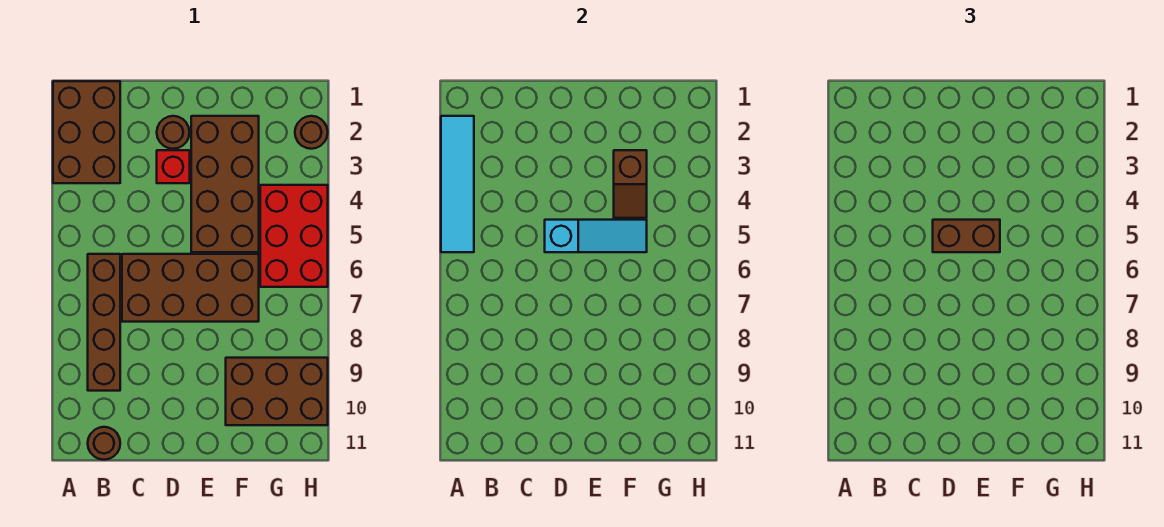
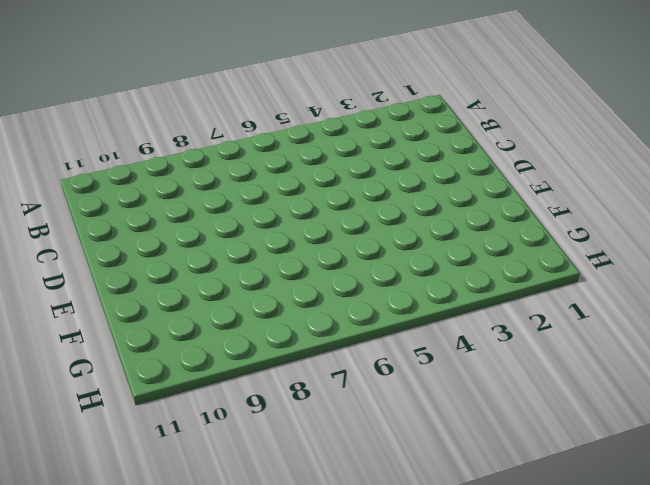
none -> brown brick A1:B3 level 1
none -> brown brick B6:B9 level 1
none -> brown round brick B11 level 1

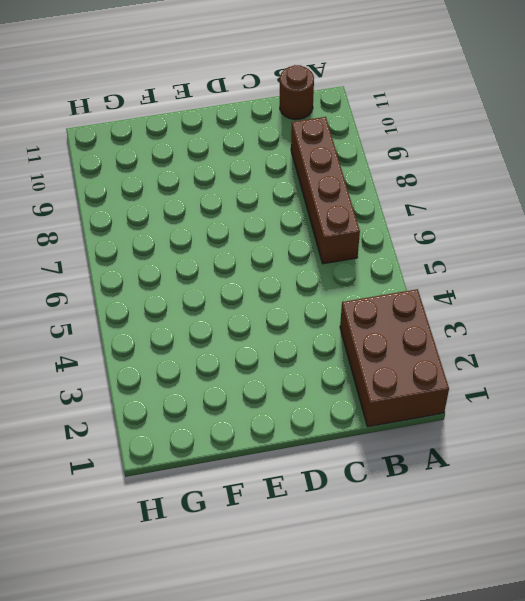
none -> brown brick C6:F7 level 1
none -> brown round brick D2 level 1
none -> red brick D3 level 1

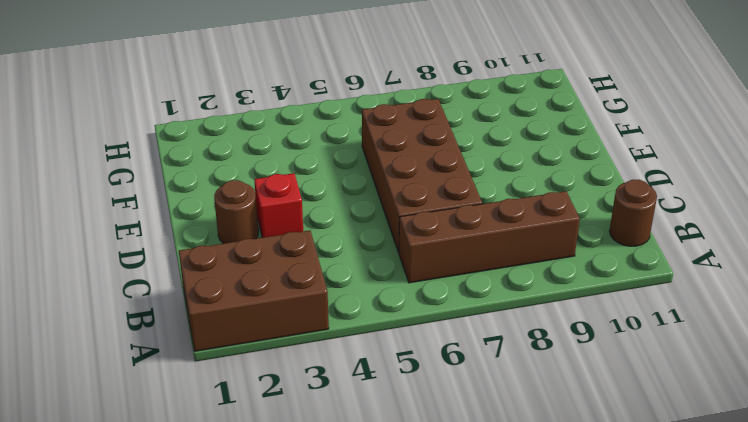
none -> brown brick E2:F5 level 1
none -> brown brick F9:H10 level 1
none -> red brick G4:H6 level 1

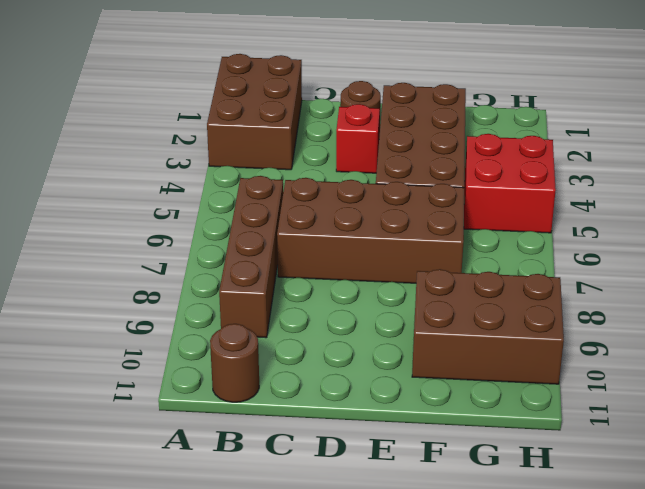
red brick G4:H5 level 1 -> red brick G4:H6 level 1
none -> brown round brick H2 level 1
none -> cyan tile A2:A5 level 2
none -> cyan slope D5:F5 level 2 top D

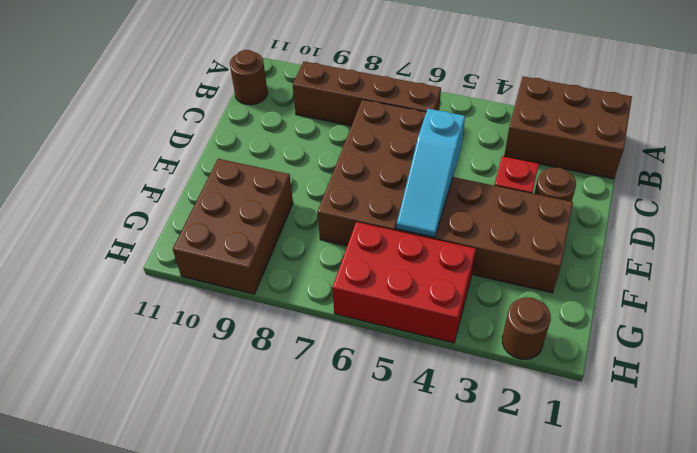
none -> cyan tile A2:A5 level 2
none -> brown slope F3:F4 level 2 top 3
none -> brown brick D5:E5 level 3

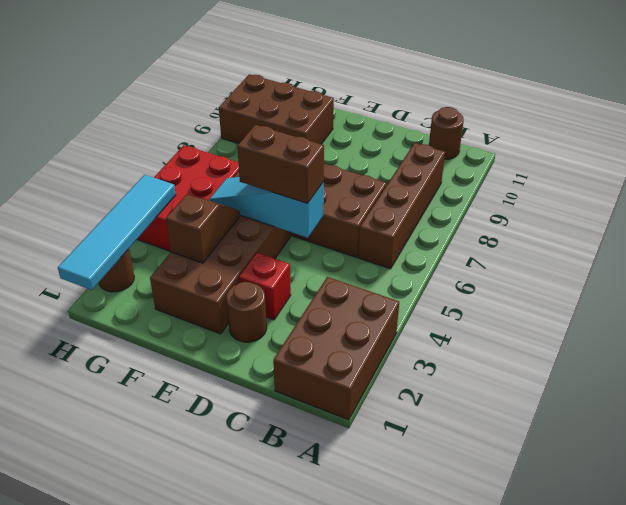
cyan tile H1:H4 level 2 -> cyan tile A2:A5 level 2

